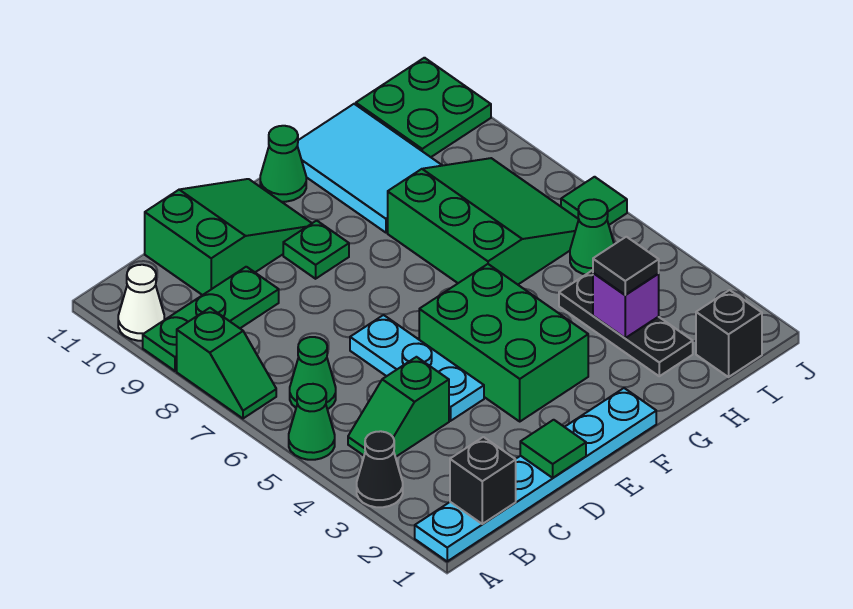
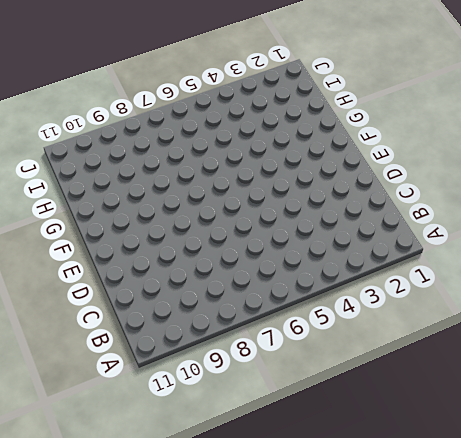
none -> cyan plate A1:F1 level 1
none -> black cone A3 level 1
none -> green cone A5 level 1

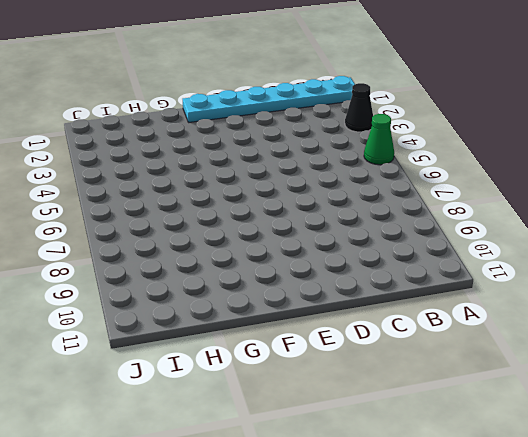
none -> green slope A7:A8 level 1 top 8
none -> green plate A9:C9 level 1
none -> white cone A10 level 1

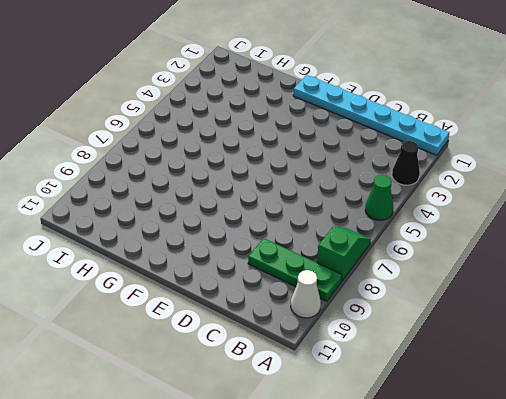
none -> green slope B4:C4 level 1 top C
none -> green cone B6 level 1
none -> green slope C10:E11 level 1 top C

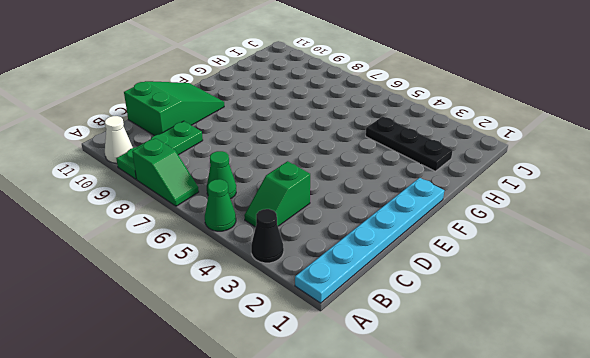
none -> cyan plate D4:D6 level 1
none -> green brick E3:F5 level 1
none -> green plate E9 level 1

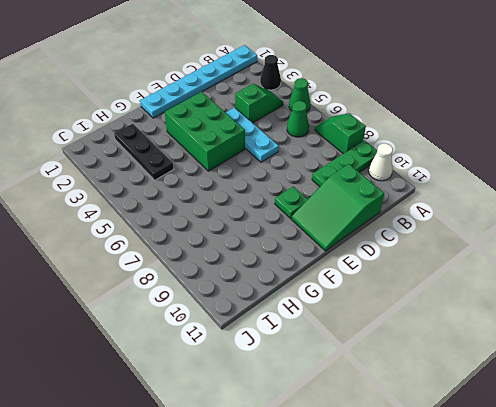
none -> green cone F11 level 1
none -> green slope G6:I8 level 1 top G
none -> cyan tile G9:H11 level 1

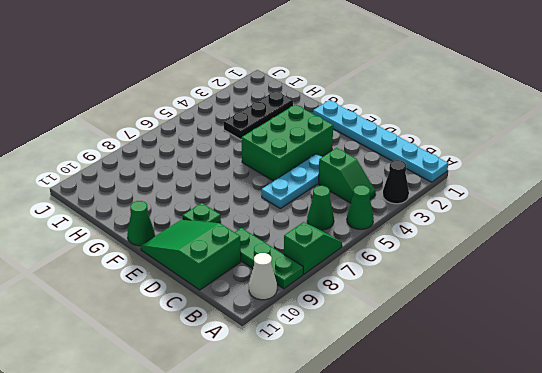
none -> green slope G6:I8 level 1 top G
none -> cyan tile G9:H11 level 1
none -> black brick I1 level 1

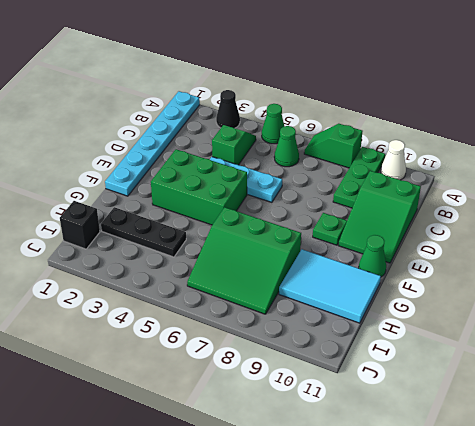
none -> green cone I5 level 1
none -> green plate I10:J11 level 1
none -> green tile J6 level 1

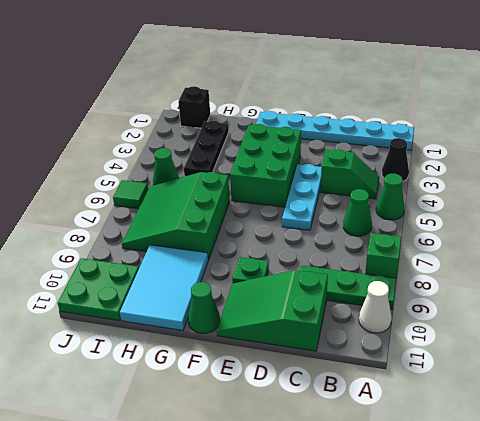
none -> black brick B1 level 2
none -> green tile D1 level 2
none -> purple brick H3 level 2

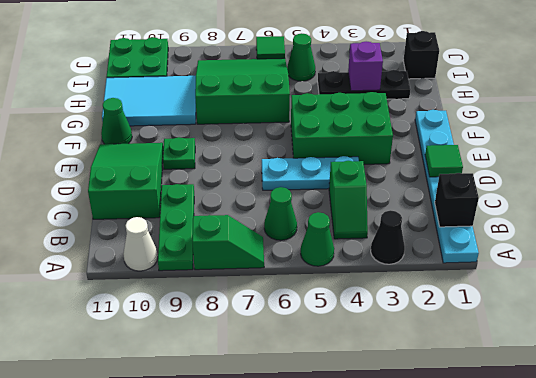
none -> black tile H3 level 3

